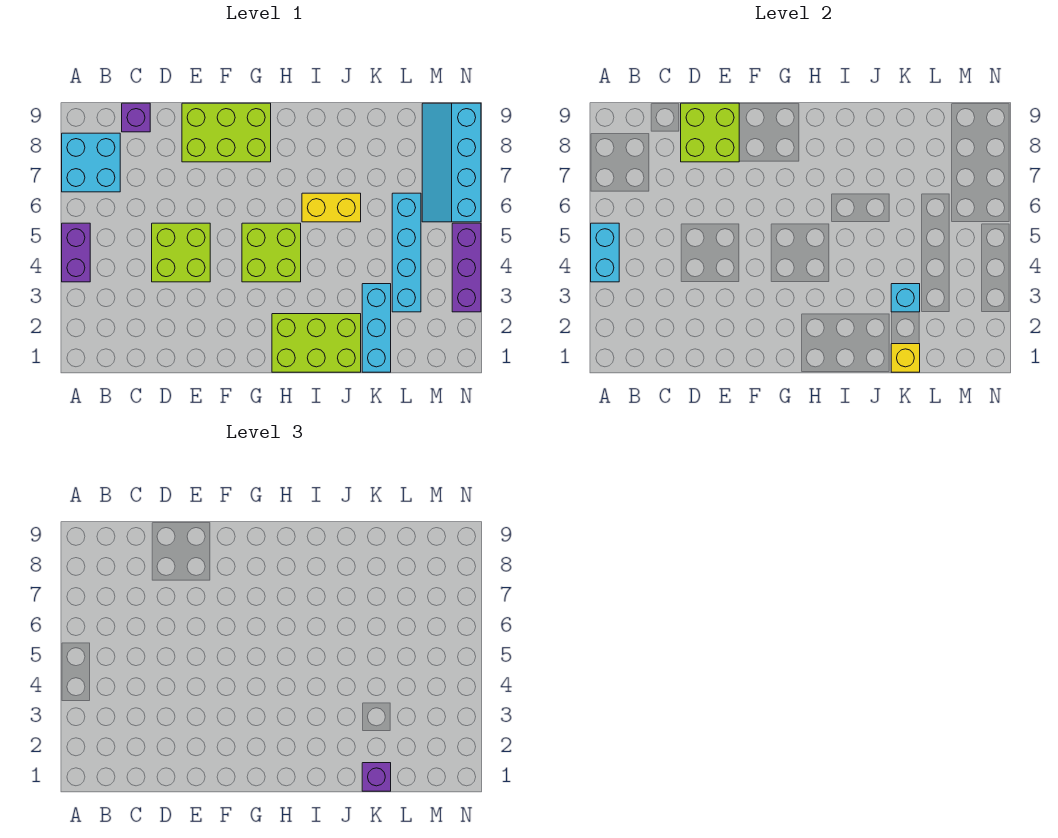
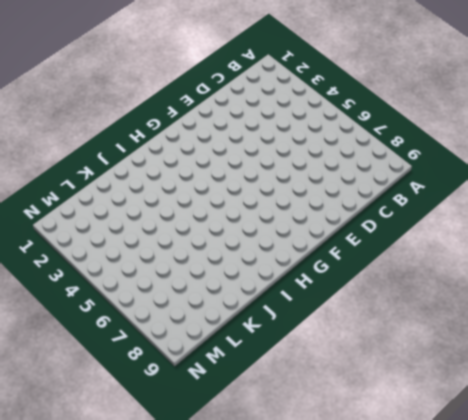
none -> purple brick A4:A5 level 1
none -> cyan brick A7:B8 level 1
none -> purple brick C9 level 1

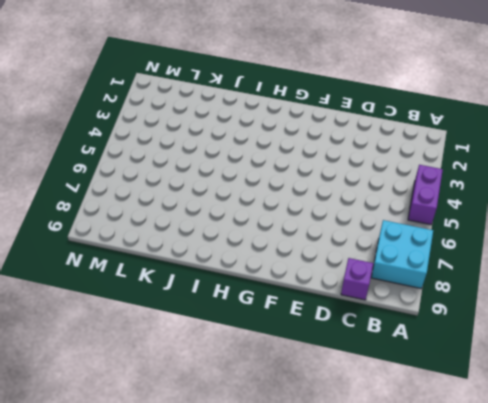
none -> lime brick D4:E5 level 1
none -> lime brick E8:G9 level 1
none -> lime brick G4:H5 level 1

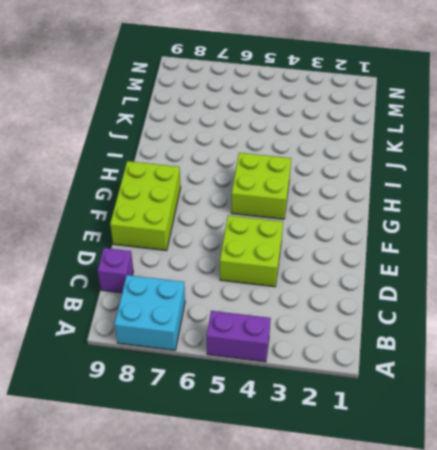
none -> lime brick H1:J2 level 1
none -> yellow brick I6:J6 level 1
none -> cyan brick K1:K3 level 1

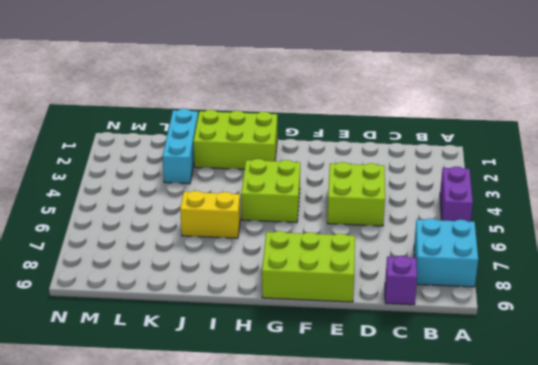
none -> cyan brick L3:L6 level 1
none -> cyan slope M6:N9 level 1 top N
none -> purple brick N3:N5 level 1

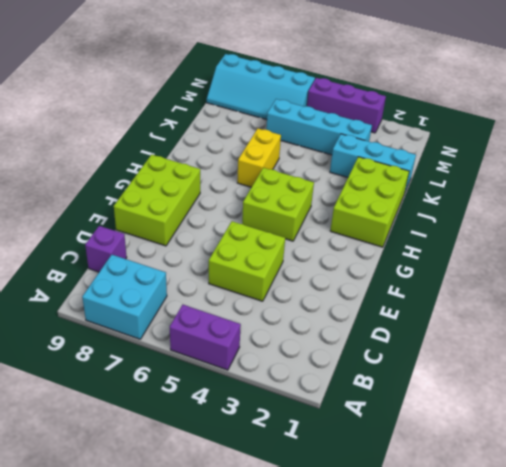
none -> cyan brick A4:A5 level 2
none -> lime brick D8:E9 level 2
none -> yellow brick K1 level 2

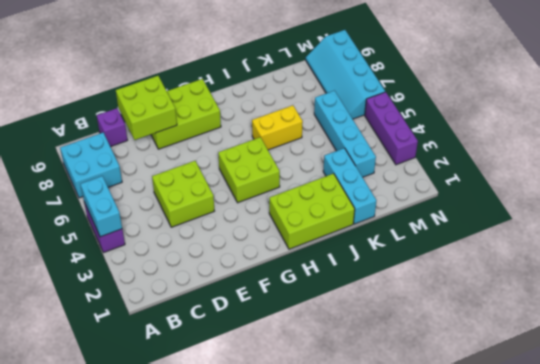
none -> yellow brick K1 level 2
none -> cyan brick K3 level 2
none -> purple brick K1 level 3

